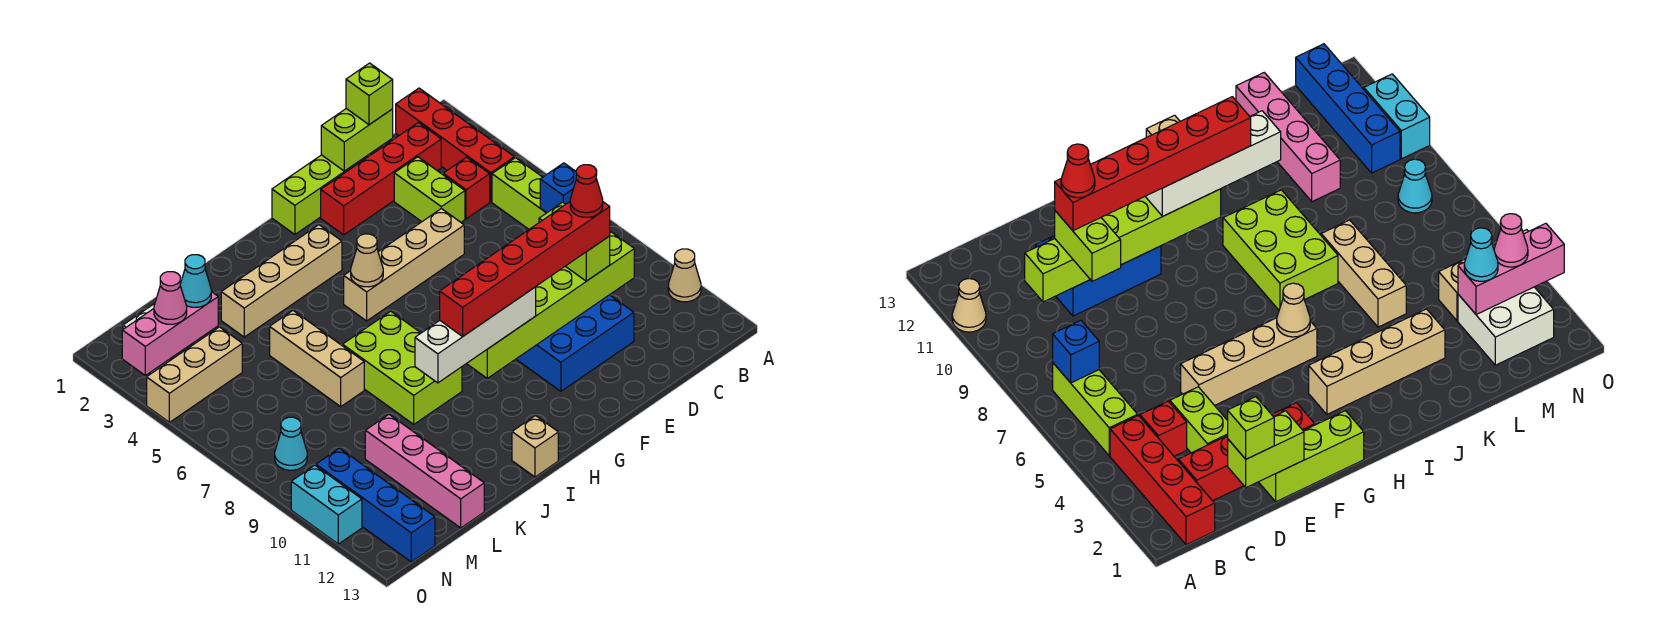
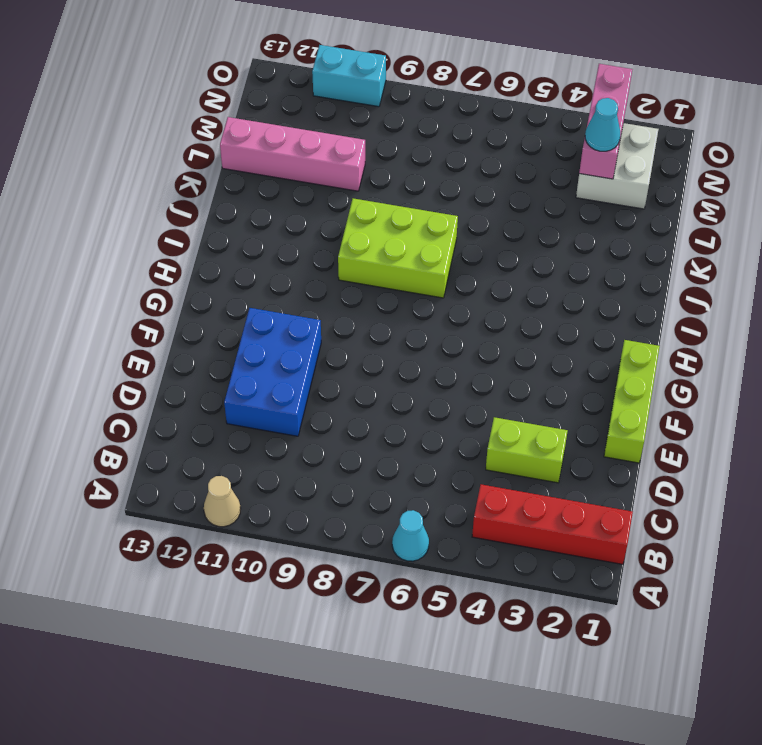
cyan cone A6 level 1 -> cyan cone N8 level 1
none -> lime brick B5:B7 level 1
none -> red brick C2:F2 level 1
none -> red brick C4 level 1
none -> tan brick E5:H5 level 1

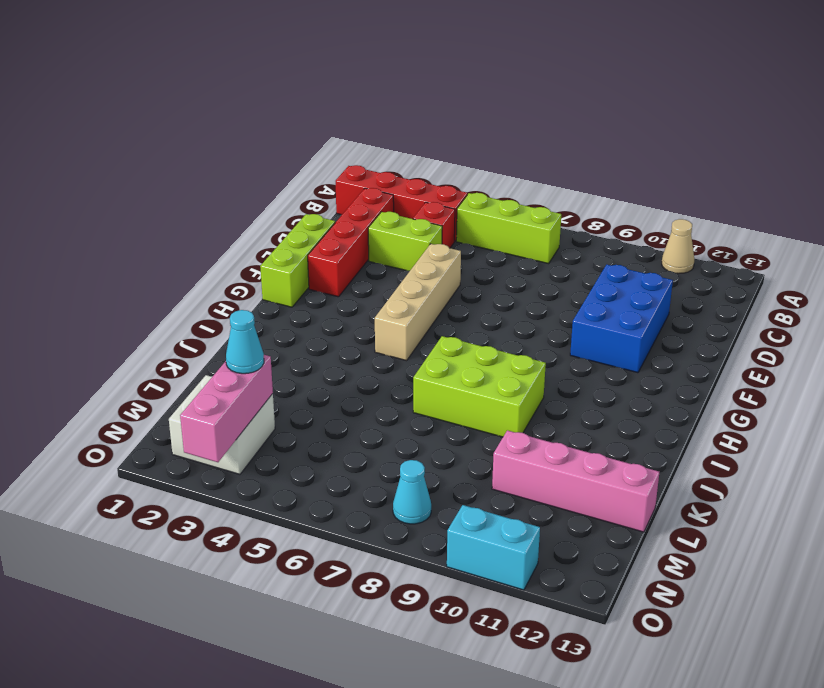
none -> tan brick H3:K3 level 1
none -> tan brick I13 level 1
none -> tan brick K5:K7 level 1
none -> tan brick M4:O4 level 1

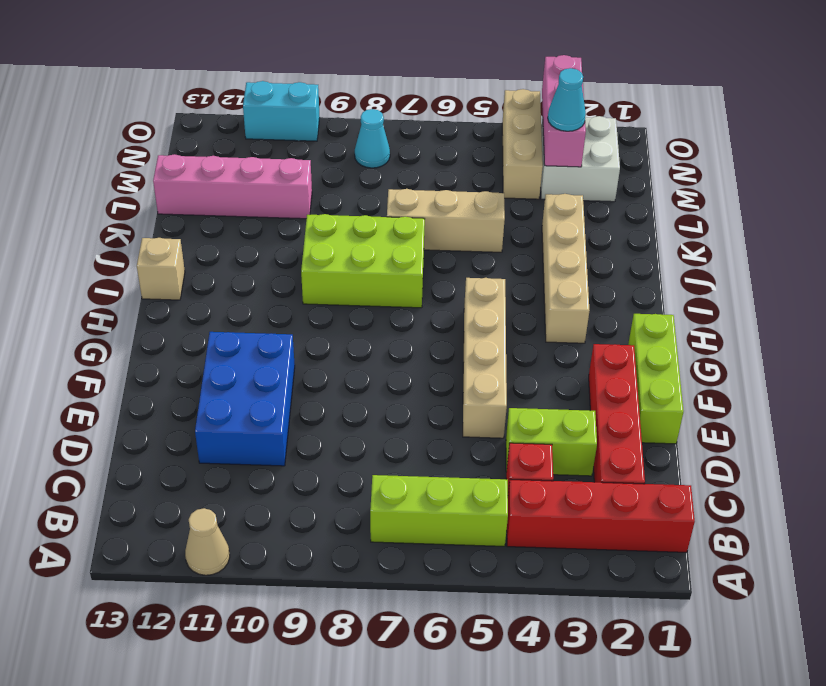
none -> blue brick N10:N13 level 1
none -> blue brick B7 level 2
none -> lime brick C10:H10 level 2
none -> lime brick D1:E1 level 2

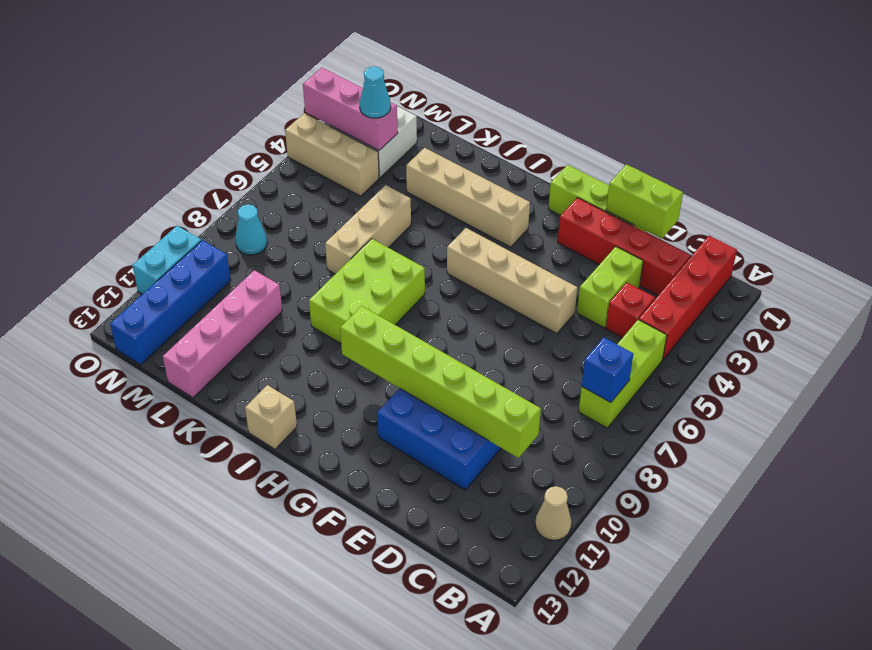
none -> tan cone H5 level 2
none -> lime brick D1 level 3
none -> lime brick D9:D10 level 3
none -> white brick G10:J10 level 3

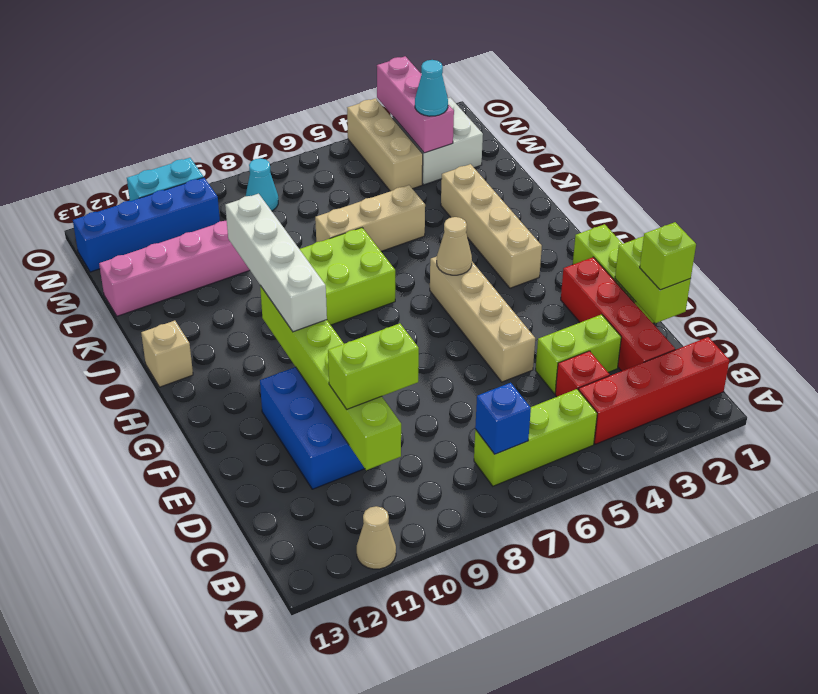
none -> pink cone N3 level 3
none -> red brick D10:I10 level 4
none -> red cone D10 level 5

